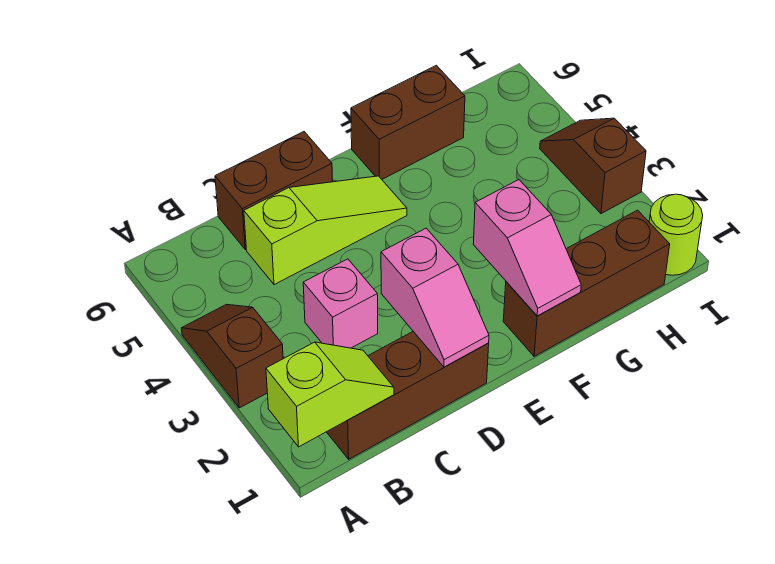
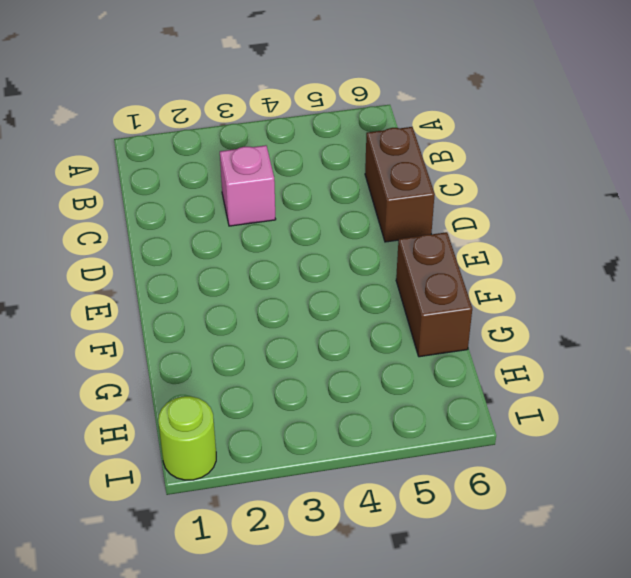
none -> brown slope A3:A4 level 1 top 3
none -> brown brick B1:D1 level 1
none -> lime slope C5:E5 level 1 top C

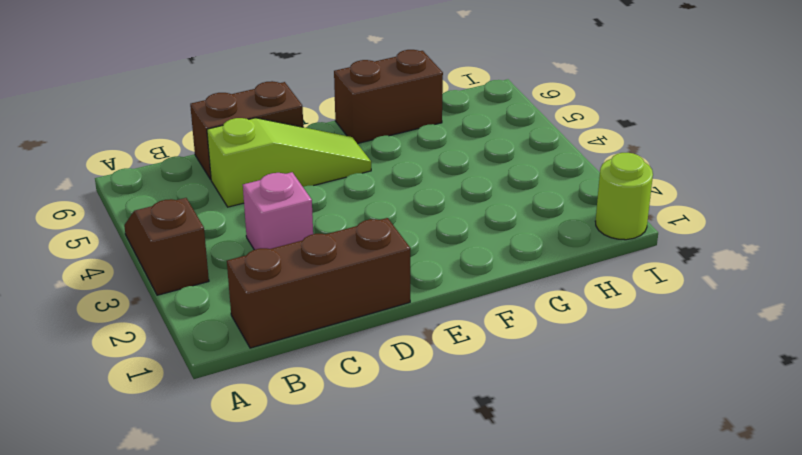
none -> brown brick F1:H1 level 1
none -> brown slope I3:I4 level 1 top 3
none -> lime slope A1:B1 level 2 top A

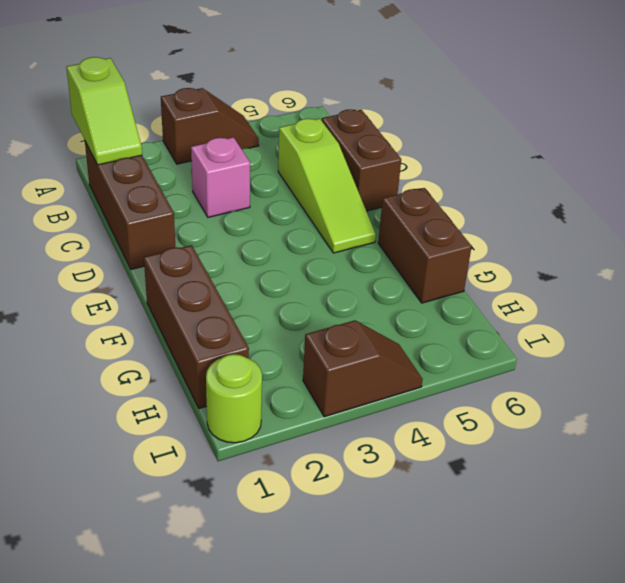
none -> pink slope D1:D2 level 2 top 2
none -> pink slope F1:F2 level 2 top 2

